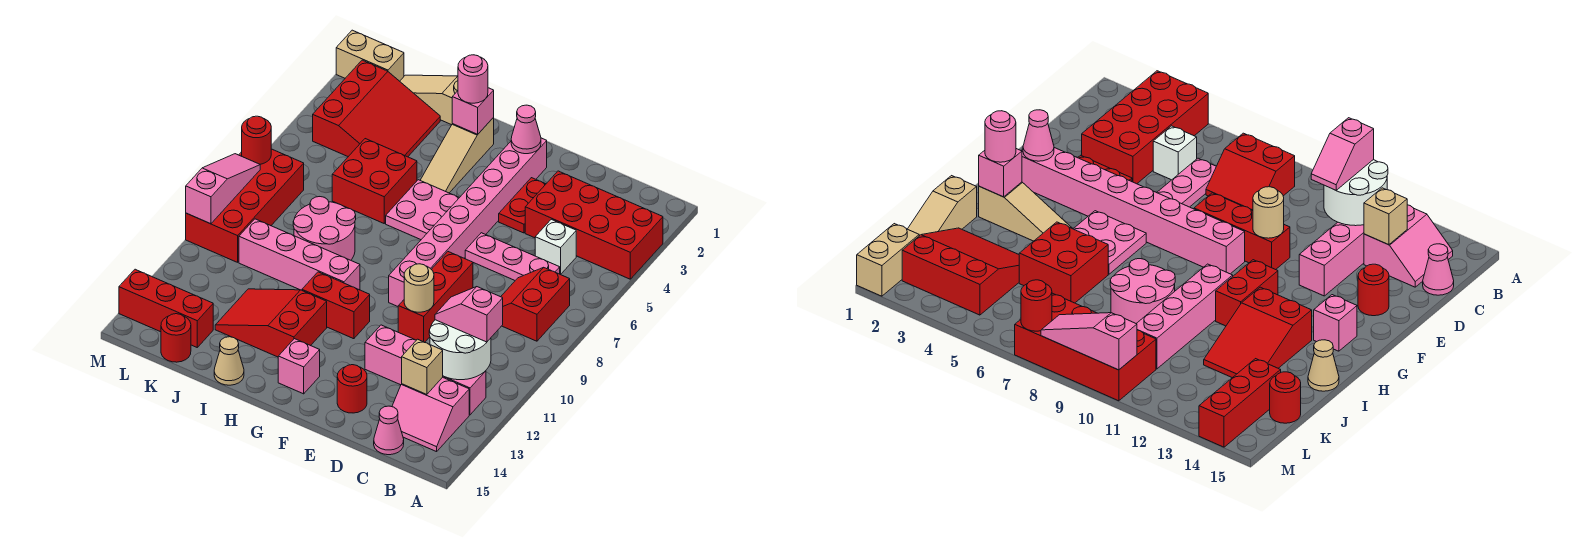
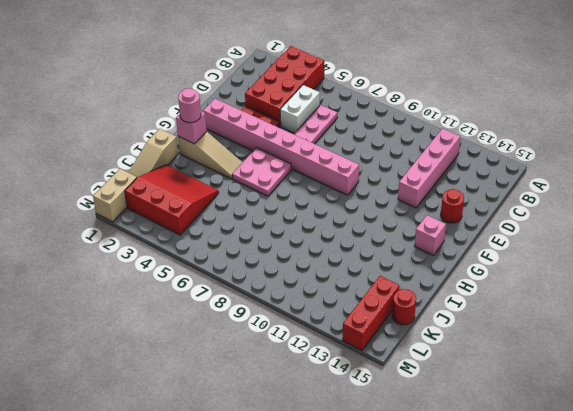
white brick C5:D5 level 1 -> white brick C5 level 1
none -> red slope B7:C8 level 1 top B
none -> pink slope B13:C14 level 1 top 13
none -> pink cone C15 level 1
none -> red brick E8:E10 level 1

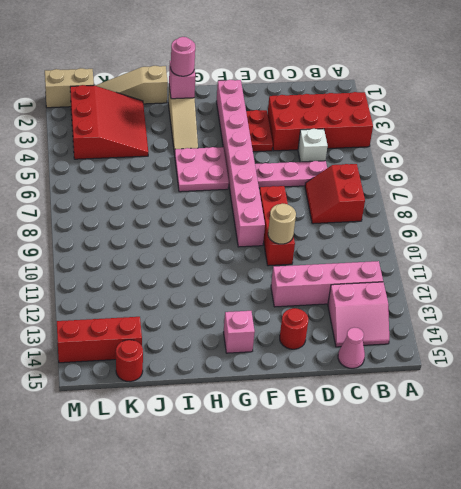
none -> red brick G11:H11 level 1
none -> pink brick H10:K10 level 1
none -> red slope H12:J13 level 1 top H
none -> red brick I5:J6 level 1

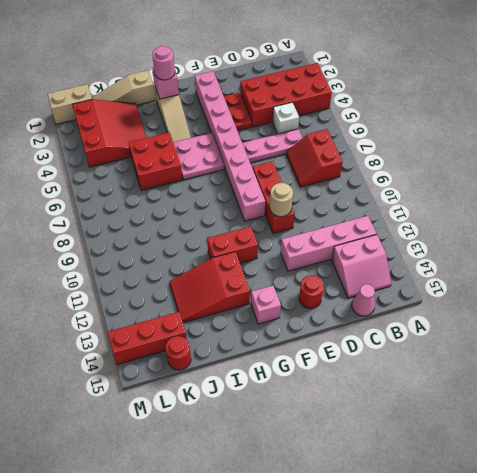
none -> pink brick H10:K10 level 1
none -> pink round brick I8:J9 level 1
none -> tan cone I15 level 1
none -> red brick L7:M10 level 1

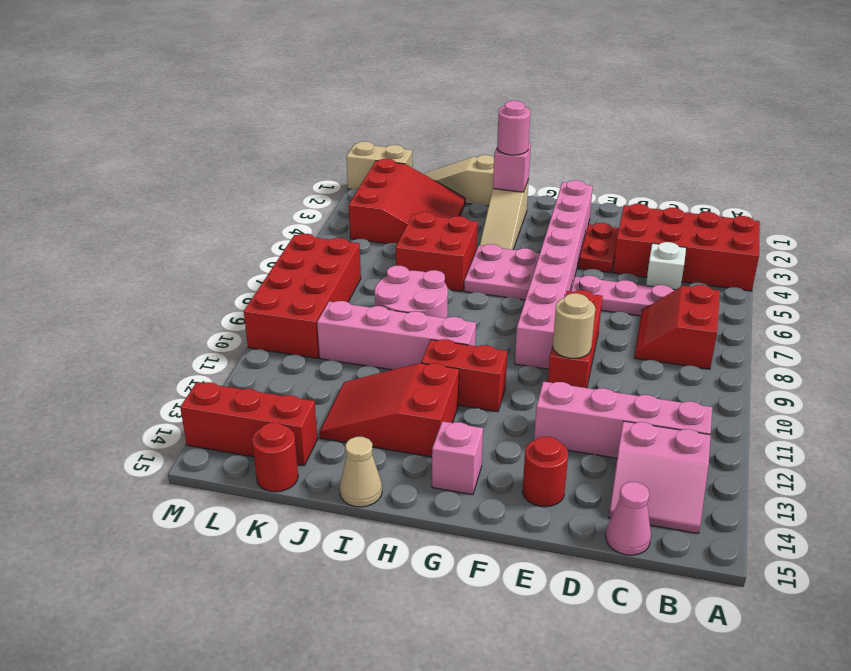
none -> white round brick B11:C12 level 2
none -> tan brick C13 level 2
none -> pink cone F2 level 2
none -> red round brick M7 level 2

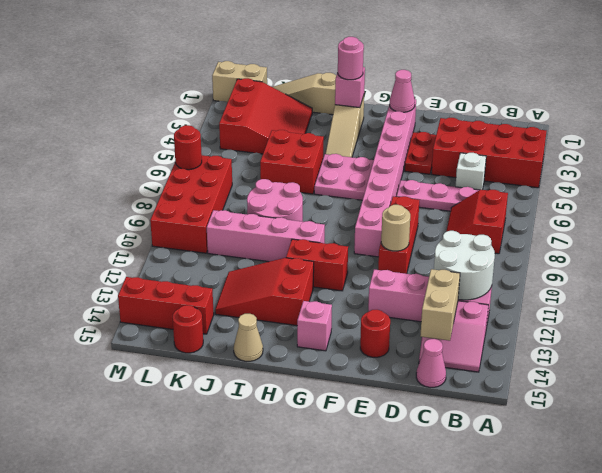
tan brick C13:C14 level 2 -> tan brick C13 level 2
none -> pink slope M8:M10 level 2 top 10
none -> pink slope B11:C11 level 3 top B

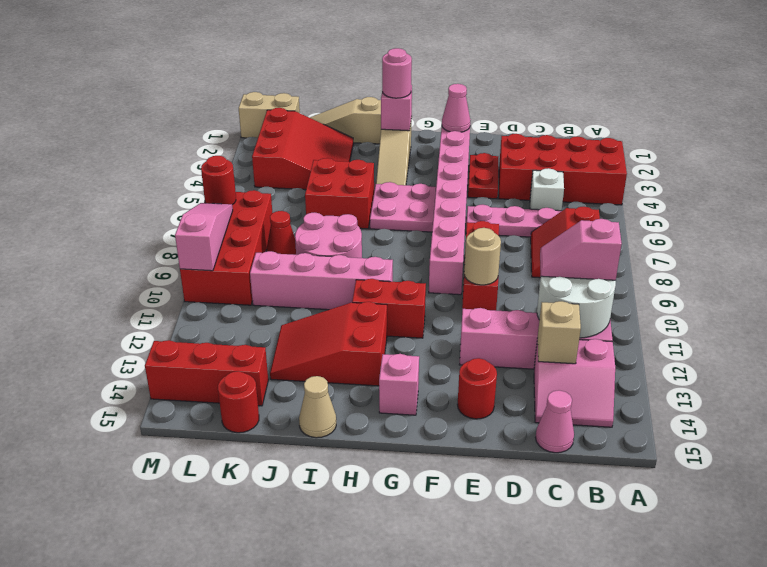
red cone K8 level 1 -> none

